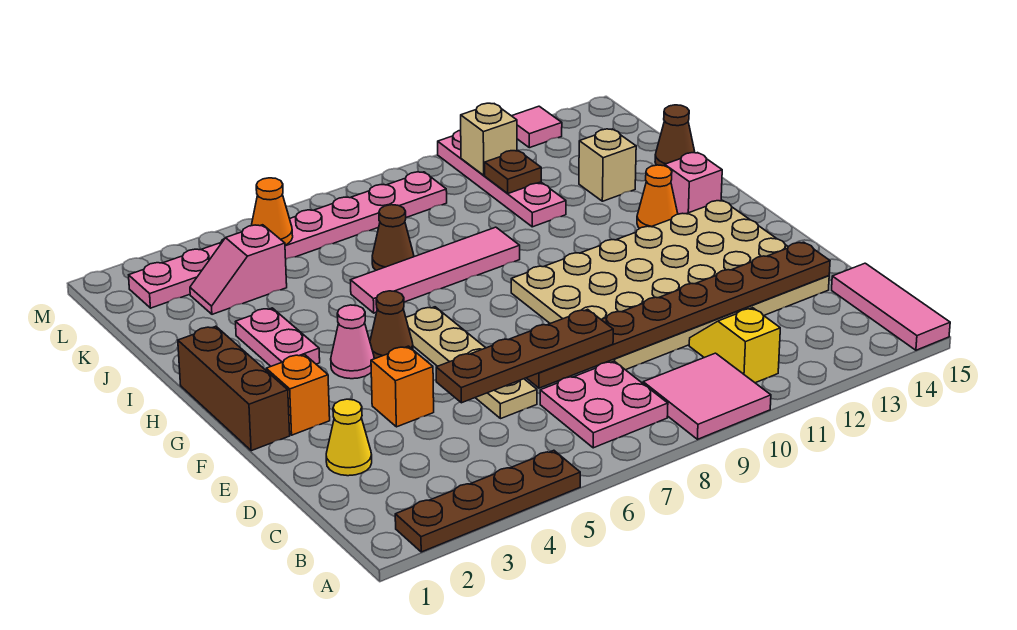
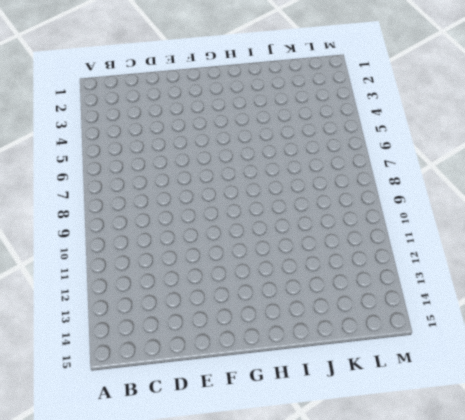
none -> brown plate A2:A5 level 1
none -> pink tile A9:B10 level 1
none -> pink tile A15:C15 level 1

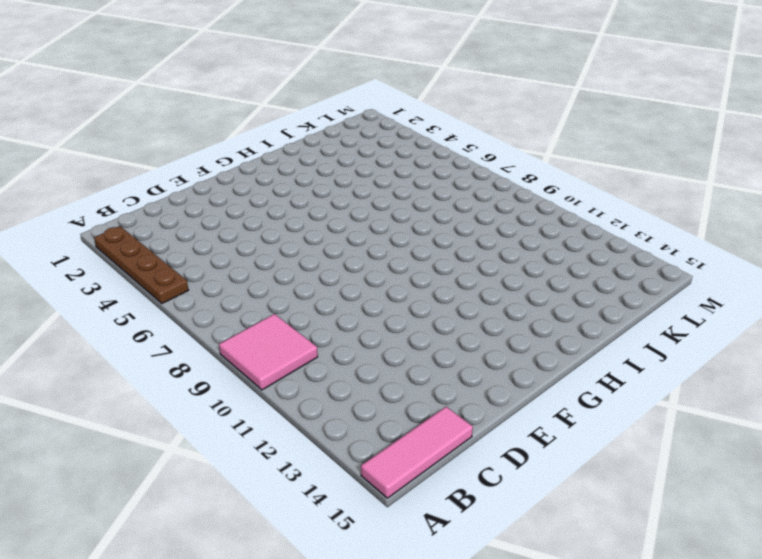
none -> pink plate B7:C8 level 1
none -> yellow slope B11:C11 level 1 top B
none -> yellow cone D2 level 1

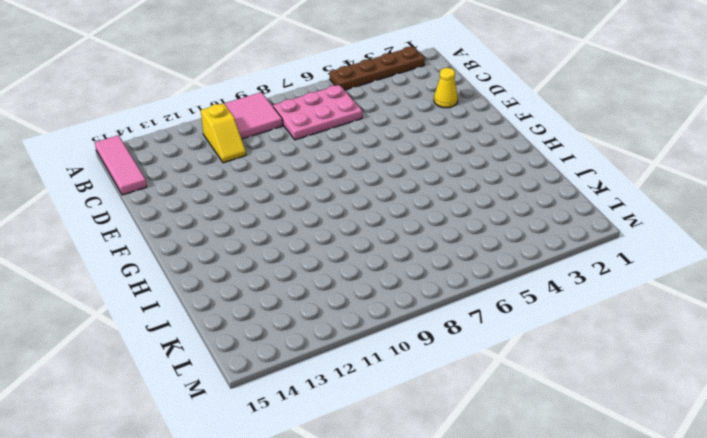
pink plate B6:C8 level 1 -> pink plate B7:C8 level 1
none -> tan plate D6:G6 level 1
none -> tan plate D9:G14 level 1
none -> orange brick E4 level 1

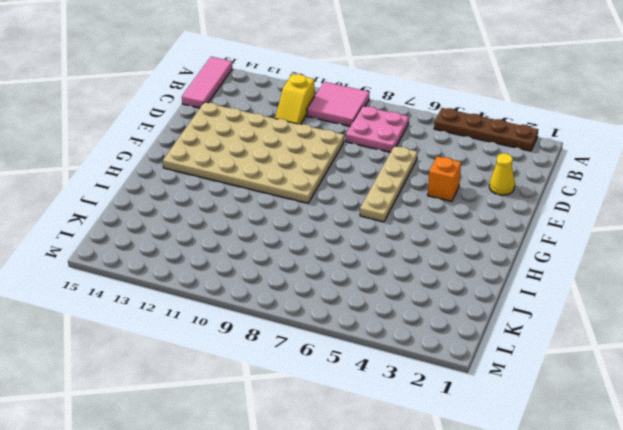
none -> brown brick F1:H1 level 1
none -> orange brick F2 level 1
none -> pink cone G4 level 1

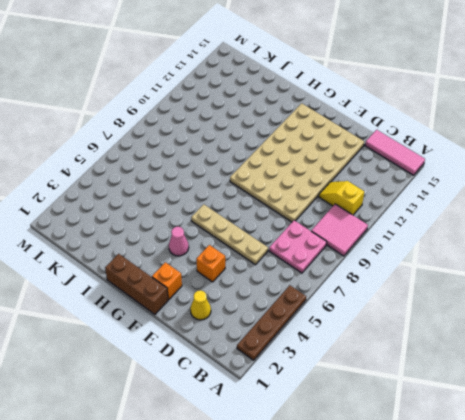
none -> brown cone G5 level 1
none -> pink plate H3:I3 level 1
none -> orange cone H13 level 1

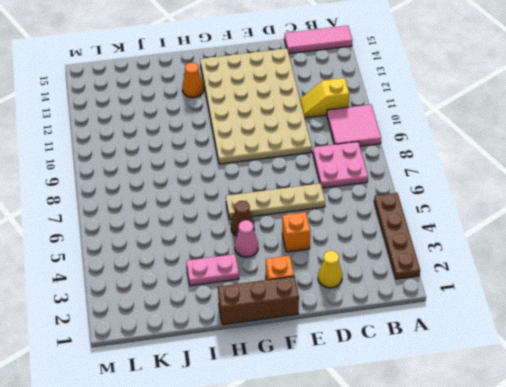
none -> pink brick H14 level 1
none -> pink tile I6:I9 level 1
none -> brown cone J7 level 1

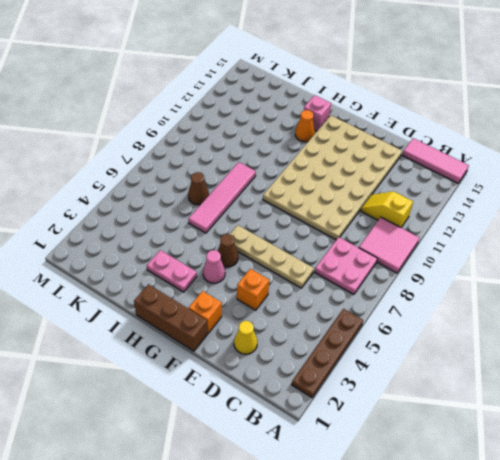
none -> pink plate J11:M11 level 1
none -> tan brick J13 level 1
none -> brown cone J15 level 1

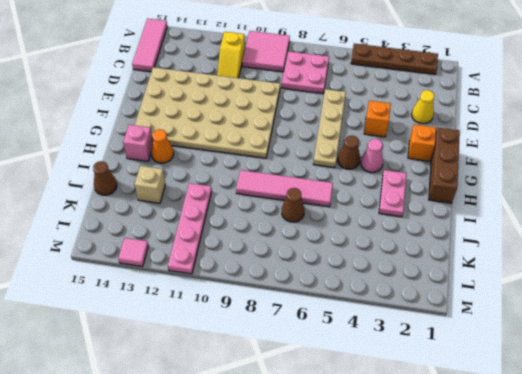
none -> pink slope K3:K4 level 1 top 4
none -> pink plate L2:L9 level 1
none -> brown plate D7:D14 level 2

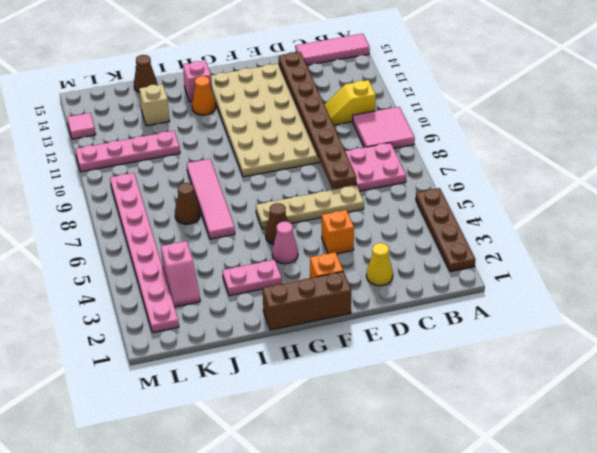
none -> brown plate K11 level 2
none -> orange cone L5 level 2
none -> tan brick L11 level 2

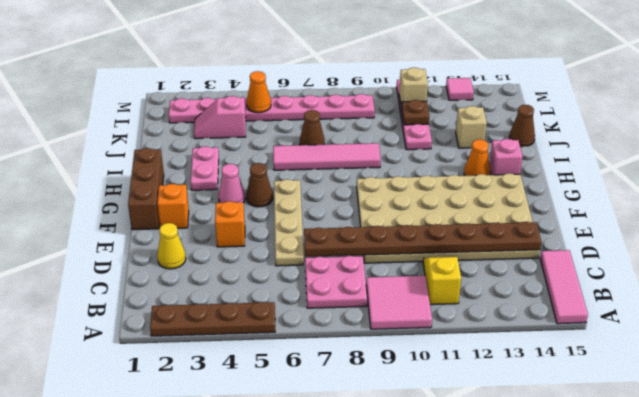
none -> brown plate D5:D8 level 3

